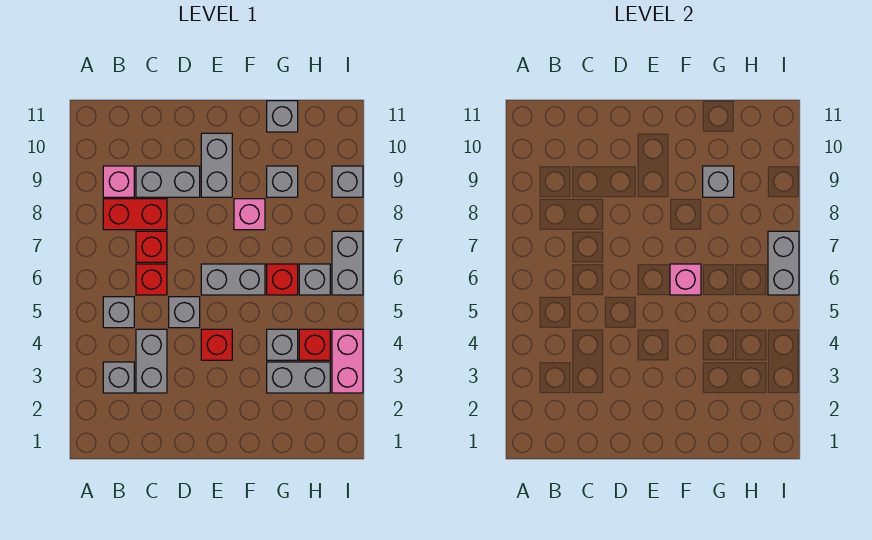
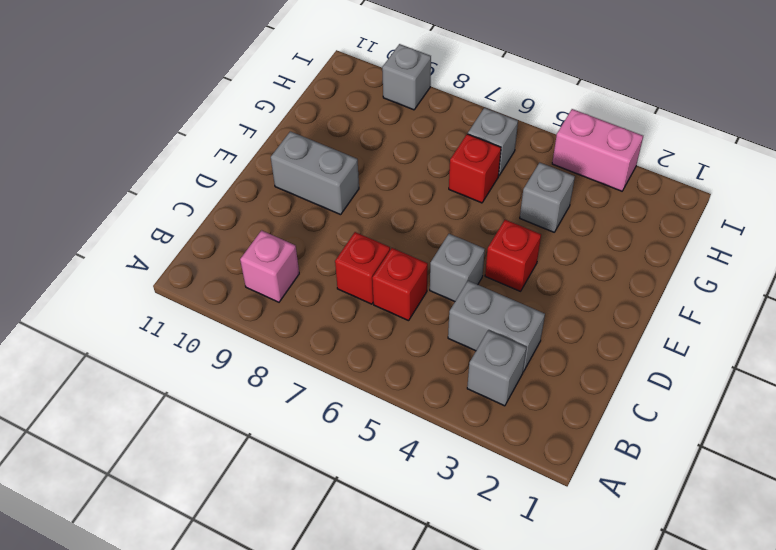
none -> grey brick B5 level 1
none -> red brick B8:C8 level 1
none -> grey brick C9:D9 level 1

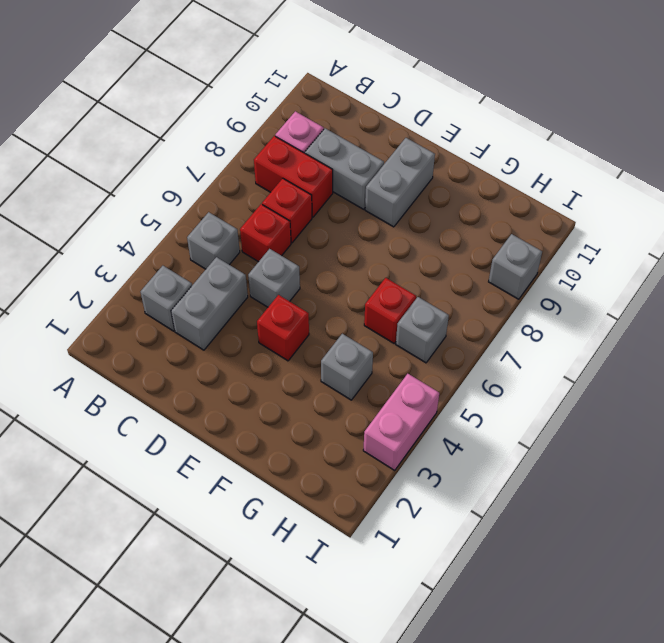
none -> grey brick E6:F6 level 1
none -> pink brick F8 level 1
none -> grey brick G3:H3 level 1

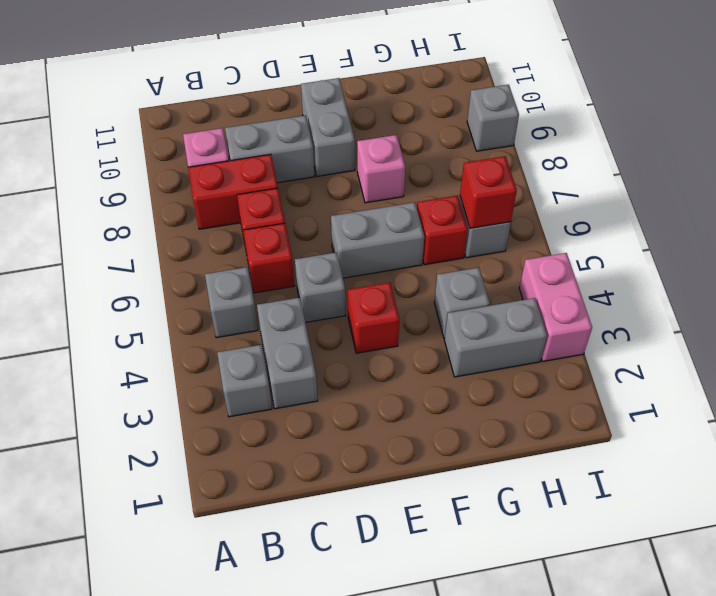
red brick H6 level 2 -> red brick H4 level 1
none -> grey brick G9 level 1
none -> grey brick G11 level 1
none -> grey brick I6:I7 level 1

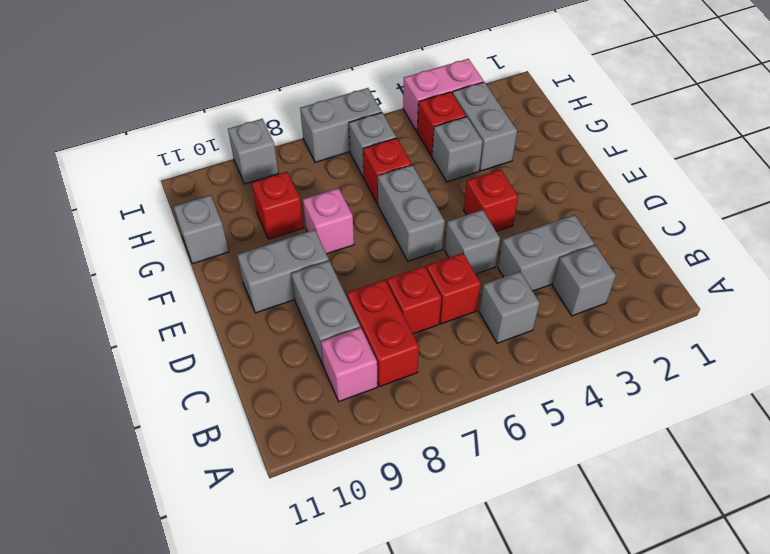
red brick G9 level 1 -> grey brick G9 level 1
none -> pink brick F6 level 2
none -> grey brick G9 level 2
none -> grey brick I6:I7 level 2

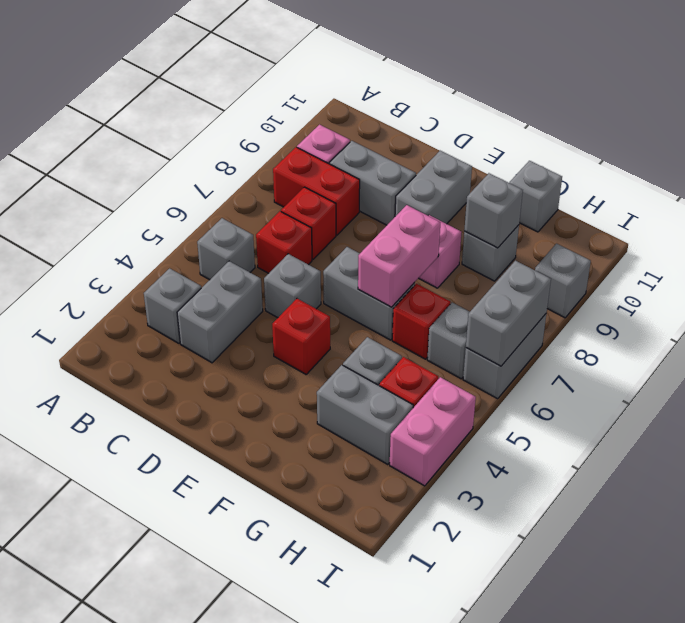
pink brick F6:F7 level 2 -> pink brick F6 level 2

